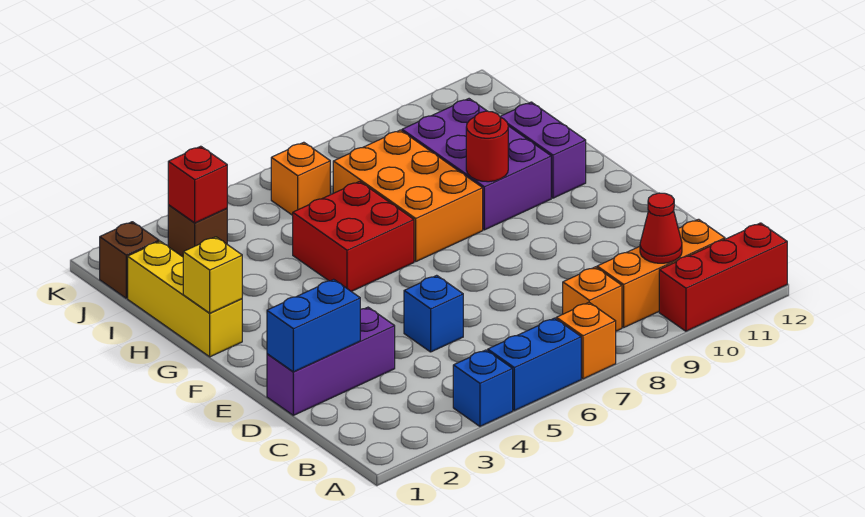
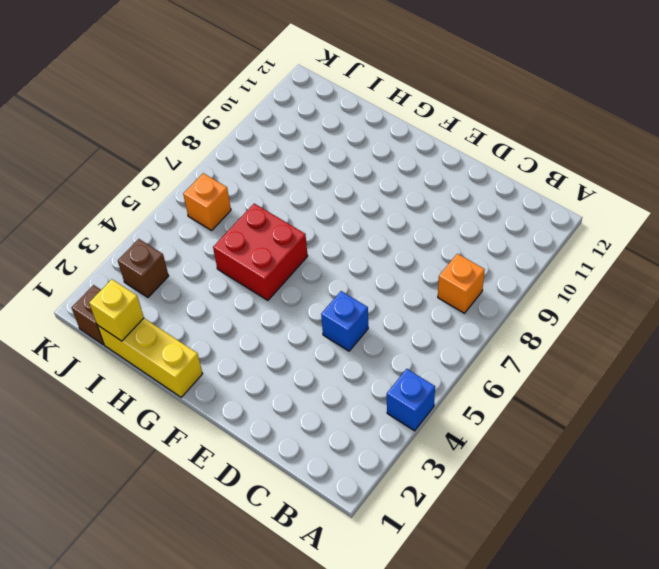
yellow brick I1 level 2 -> yellow brick G1 level 2
none -> blue brick A5:A6 level 1
none -> orange brick A7 level 1
none -> red brick A10:A12 level 1

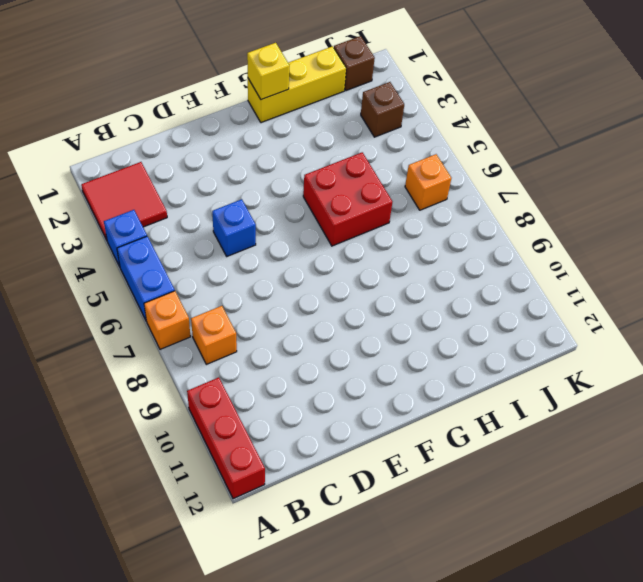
red tile A2:B3 level 1 -> none
none -> orange brick B9:B11 level 1
none -> purple brick D1:D3 level 1
none -> orange brick G7:I8 level 1

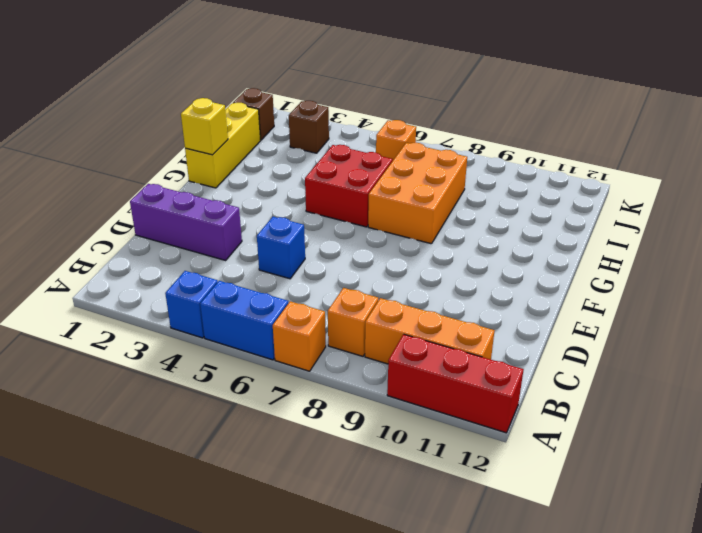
none -> purple brick G9:I10 level 1
none -> purple brick G11:H11 level 1
none -> red cone B10 level 2

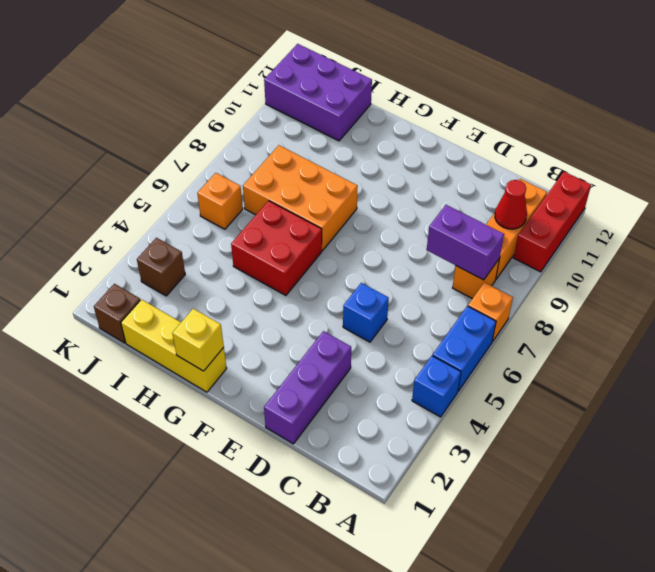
purple brick B8:C8 level 2 -> purple brick G11:H11 level 1
purple brick I11:K12 level 1 -> purple brick G9:I10 level 1
none -> blue brick D1:D2 level 2
none -> red round brick G9 level 2
none -> red brick J3 level 2

